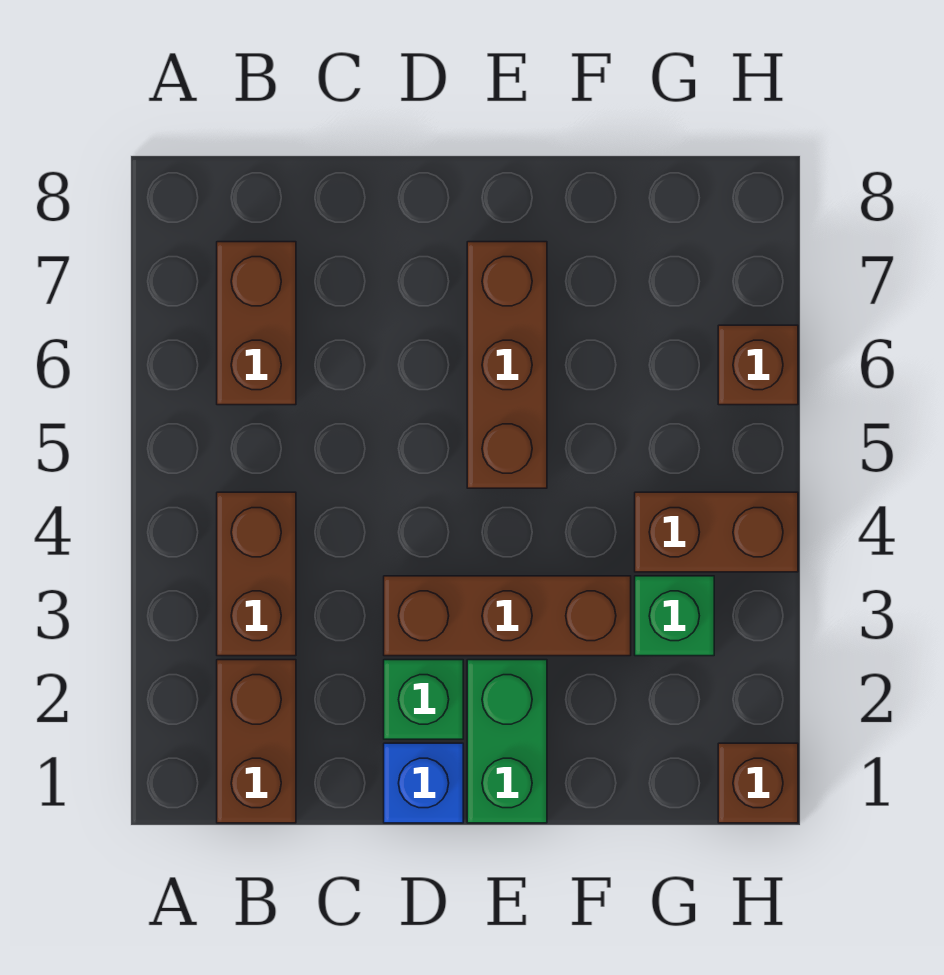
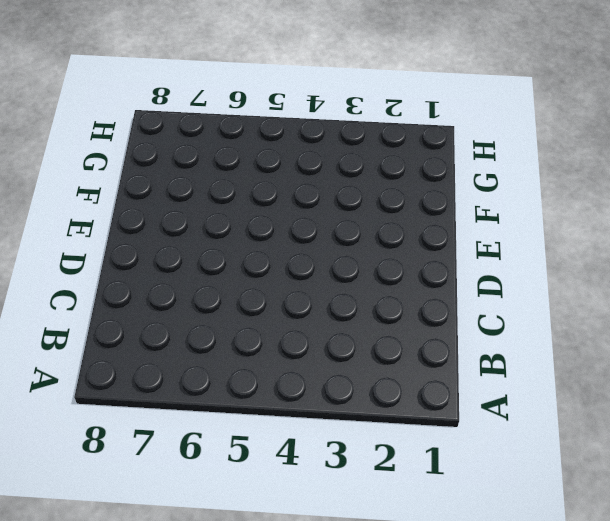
none -> brown brick B1:B2 level 1
none -> brown brick B3:B4 level 1
none -> brown brick B6:B7 level 1

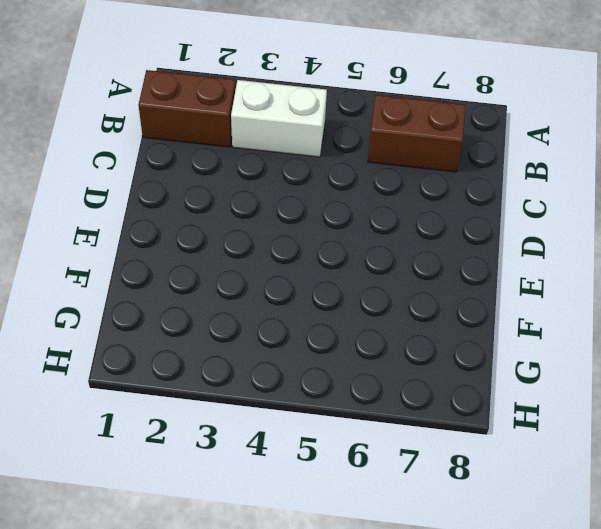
white brick B3:B4 level 1 -> brown brick B3:B4 level 1
none -> blue brick D1 level 1
none -> green brick D2 level 1
none -> brown brick D3:F3 level 1

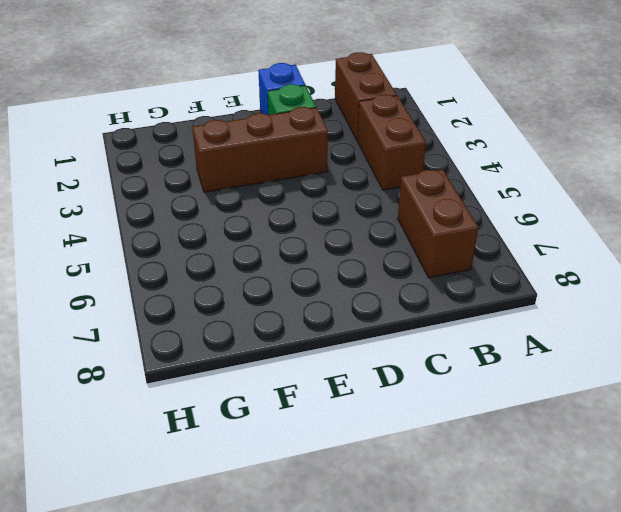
none -> green brick E1:E2 level 1
none -> brown brick E5:E7 level 1
none -> green brick G3 level 1

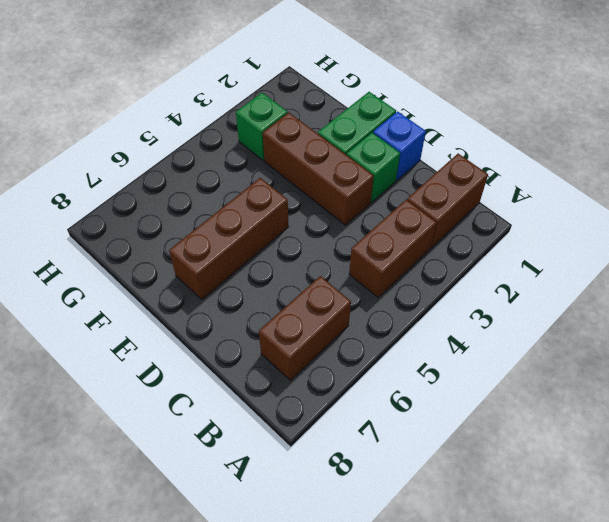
none -> brown brick G4:H4 level 1
none -> brown brick H1 level 1
none -> brown brick H6 level 1

